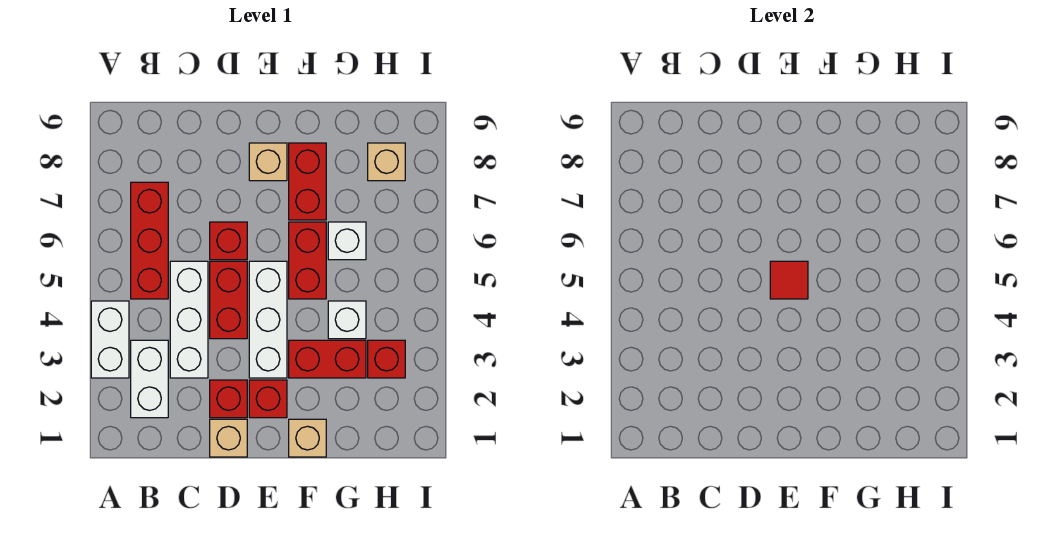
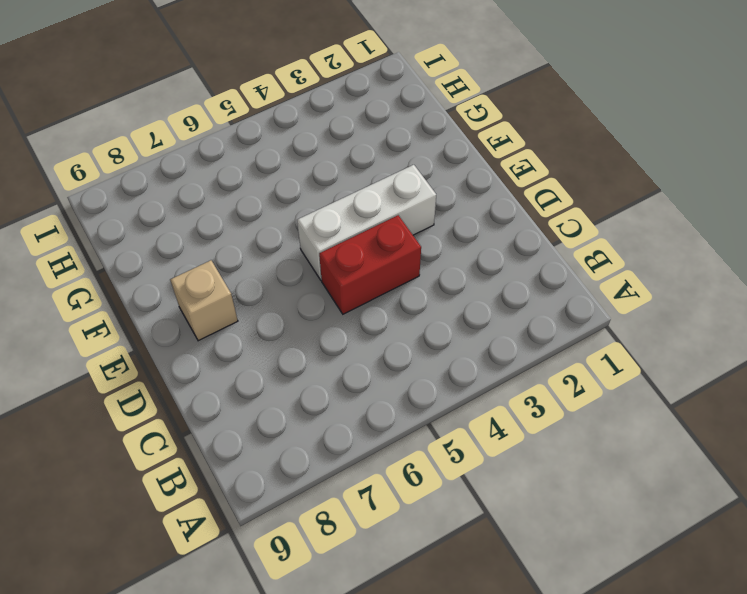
none -> white brick A3:A4 level 1
none -> white brick B2:B3 level 1
none -> red brick B5:B7 level 1

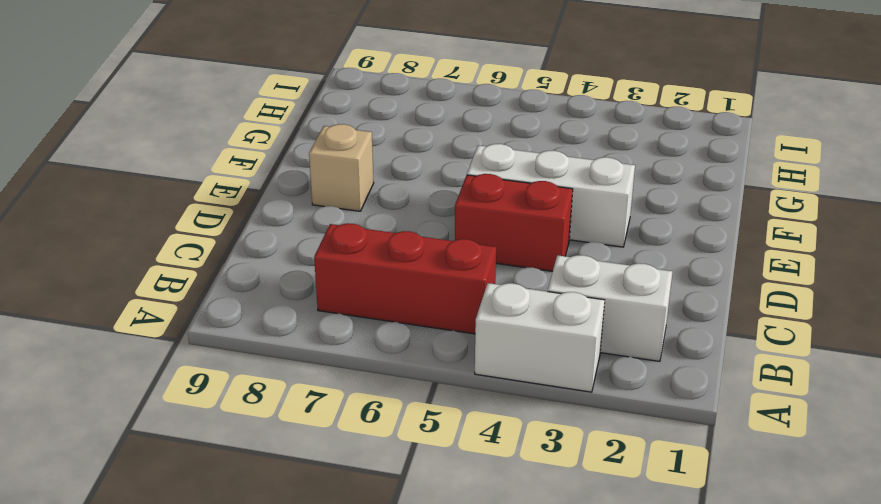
none -> white brick C3:C5 level 1
none -> tan brick D1 level 1
none -> red brick D2 level 1

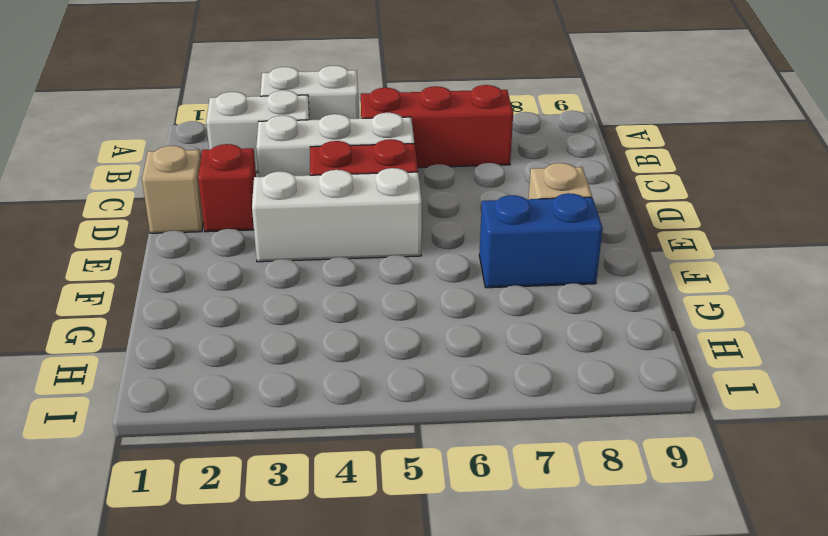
blue brick F7:F8 level 1 -> red brick F7:F8 level 1
none -> red brick D6 level 1
none -> red brick E2 level 1
none -> tan brick F1 level 1

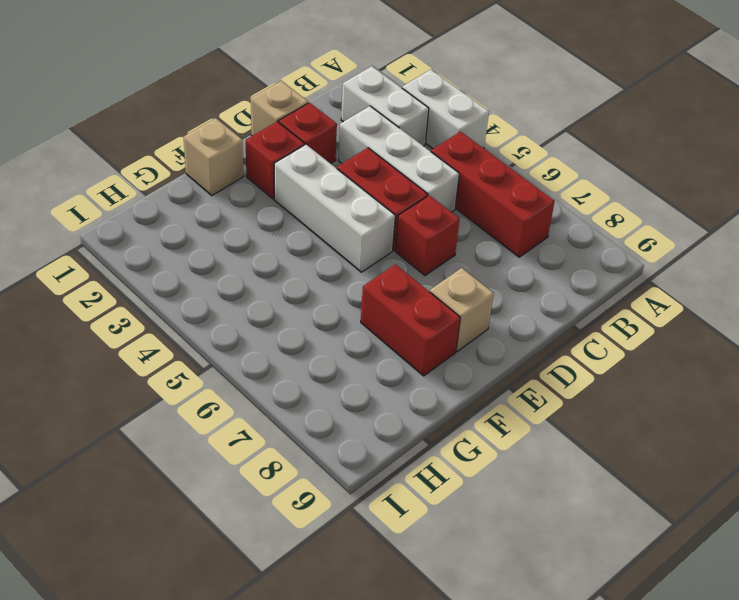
none -> red brick F3:G3 level 1
none -> red brick F5:F6 level 1
none -> white brick G4 level 1

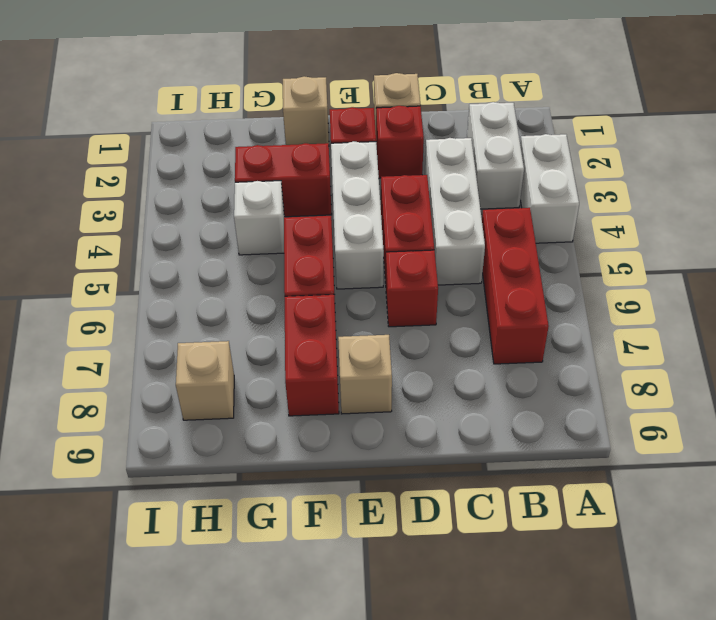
none -> white brick G6 level 1
none -> red brick H3 level 1
none -> red tile E5 level 2

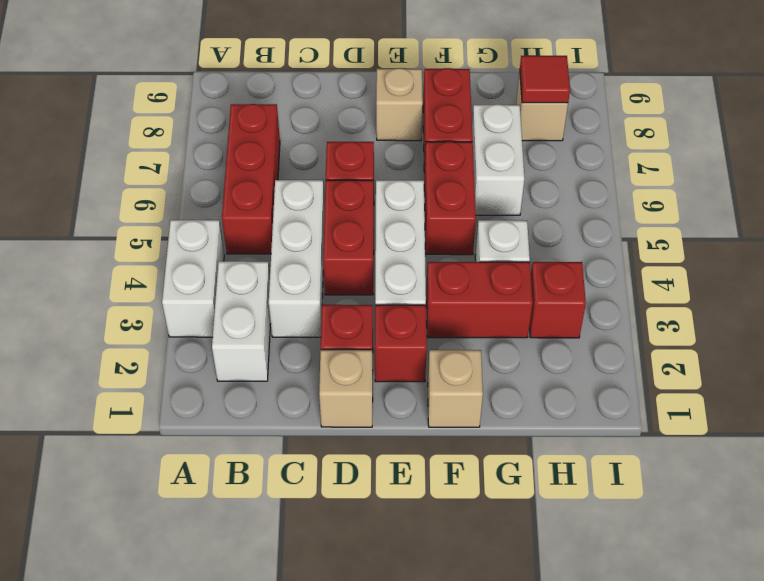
white brick G6:G7 level 1 -> white brick G6 level 1
red tile H8 level 2 -> red tile E5 level 2

